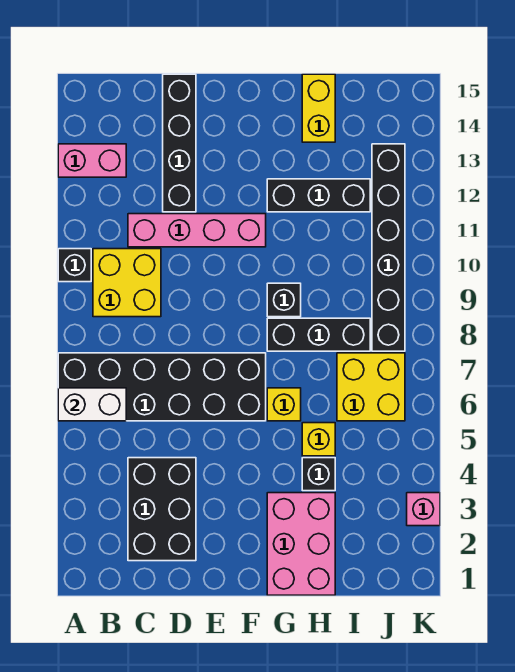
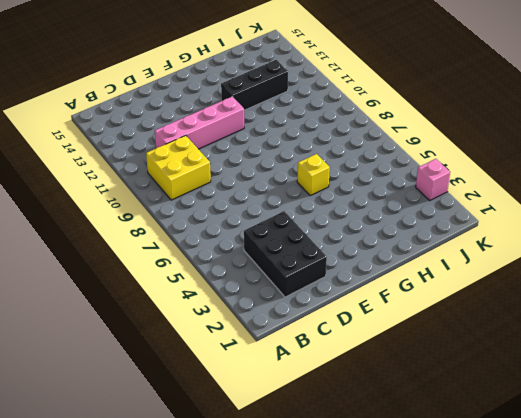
none -> black brick A6:F7 level 1
none -> black brick A10 level 1
none -> pink brick A13:B13 level 1

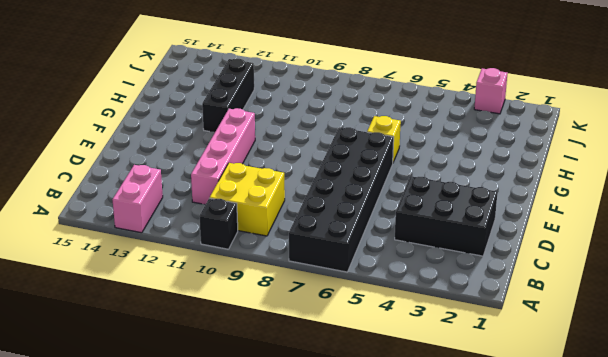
none -> black brick D12:D15 level 1
none -> pink brick G1:H3 level 1
none -> black brick G8:I8 level 1

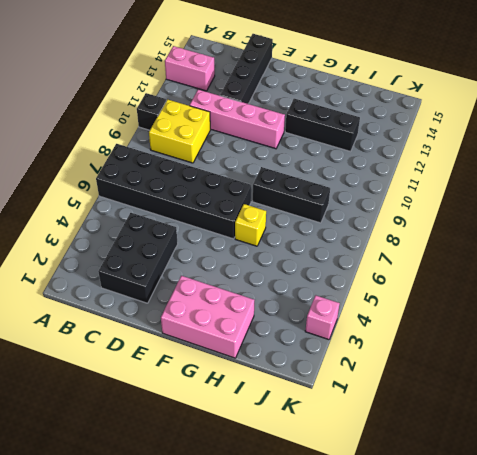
pink brick F1:H2 level 1 -> pink brick G1:H3 level 1
none -> black brick G9 level 1
none -> black brick H4 level 1
none -> yellow brick H5 level 1

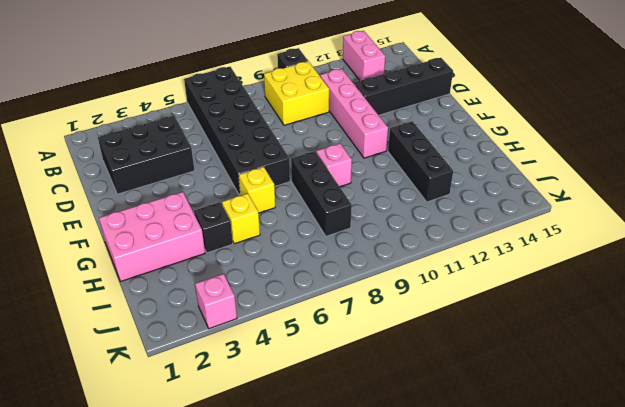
pink brick G9 level 1 -> black brick G9 level 1
none -> yellow brick H14:H15 level 1
none -> yellow brick I6:J7 level 1
none -> black brick J8:J13 level 1

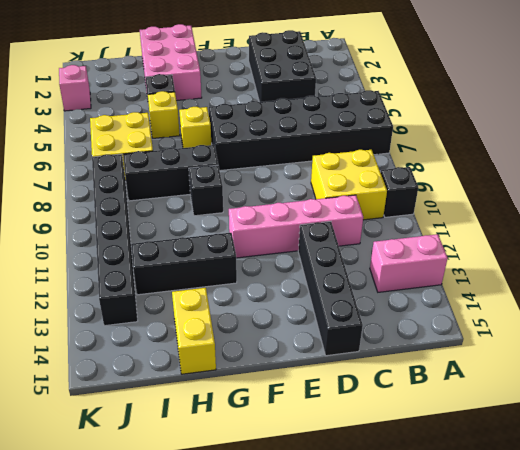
none -> white brick A6:B6 level 2

